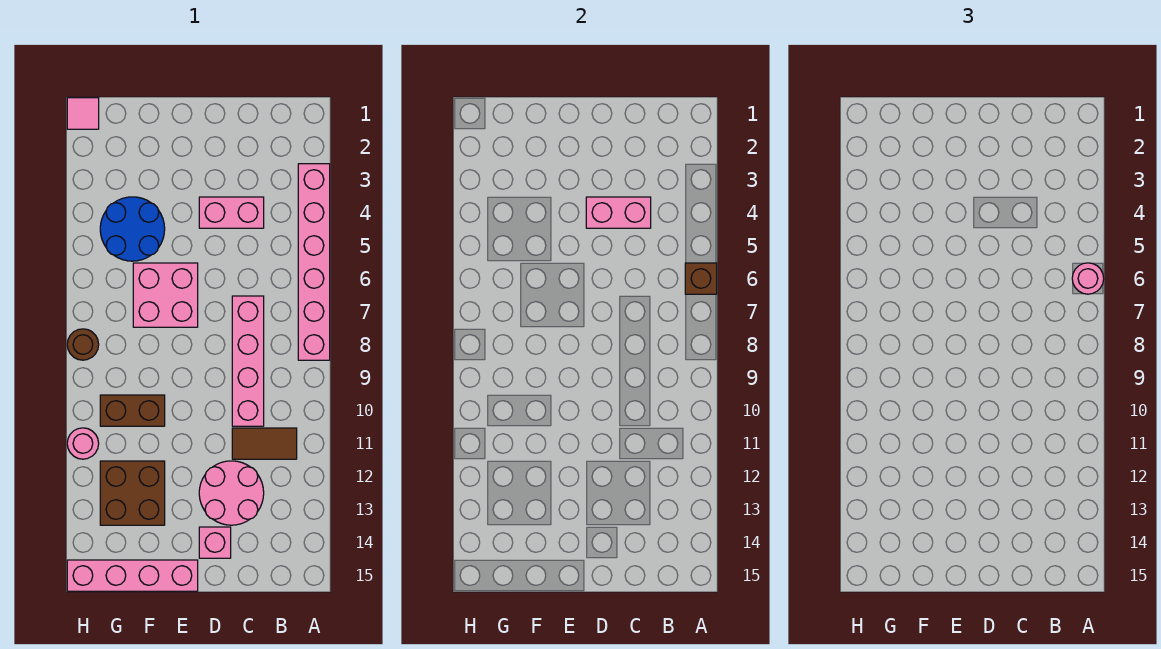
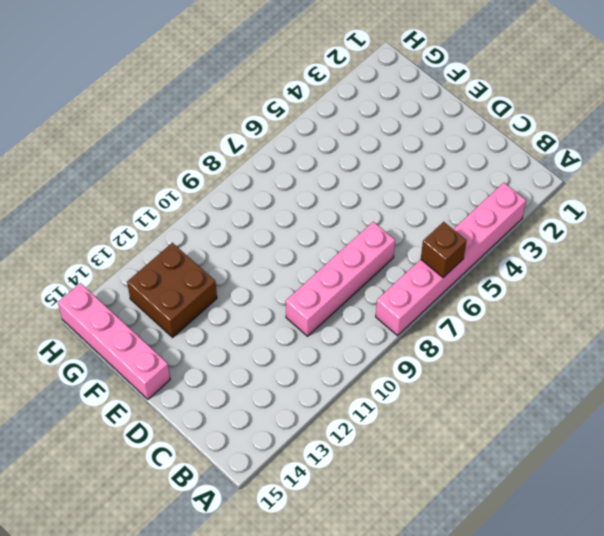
none -> brown tile B11:C11 level 1
none -> pink brick C4:D4 level 1
none -> pink round brick C12:D13 level 1

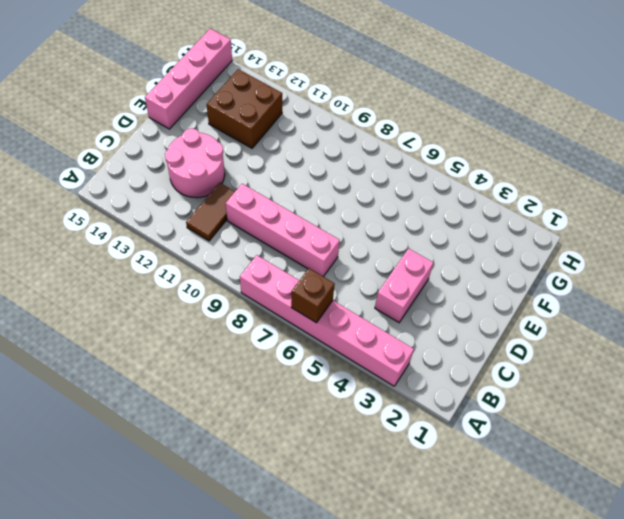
none -> pink brick D14 level 1
none -> pink brick E6:F7 level 1
none -> blue round brick F4:G5 level 1

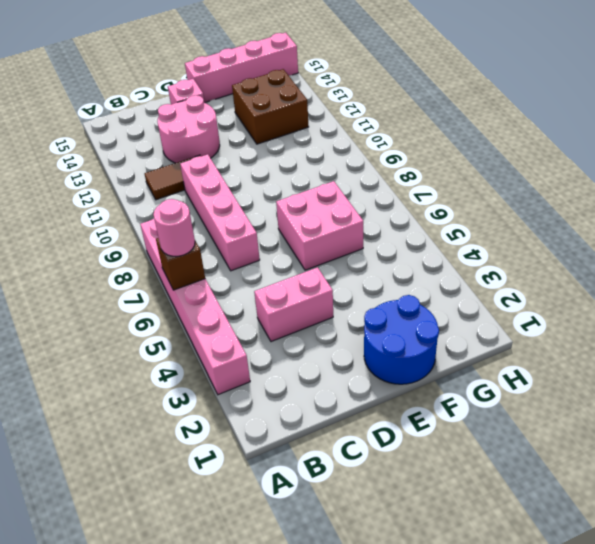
blue round brick E1:F2 level 1 -> blue round brick F4:G5 level 1
none -> brown brick F10:G10 level 1
none -> pink tile H1 level 1
none -> brown round brick H8 level 1

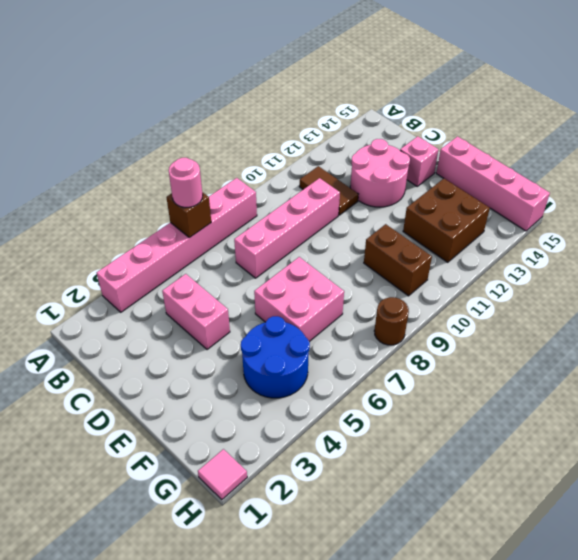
none -> pink round brick H11 level 1
none -> pink brick C4:D4 level 2

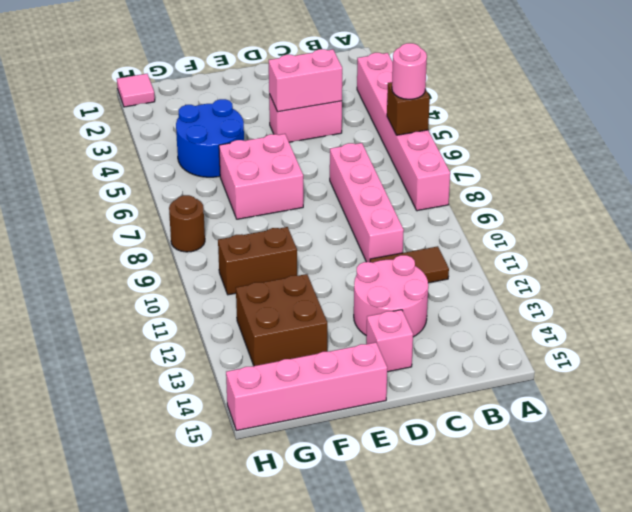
none -> pink round brick H11 level 1

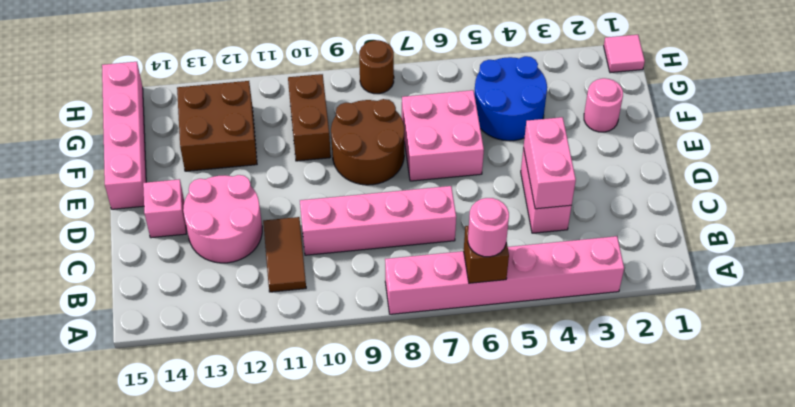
brown round brick E8:F9 level 1 -> none
pink round brick F2 level 1 -> pink round brick H11 level 1

